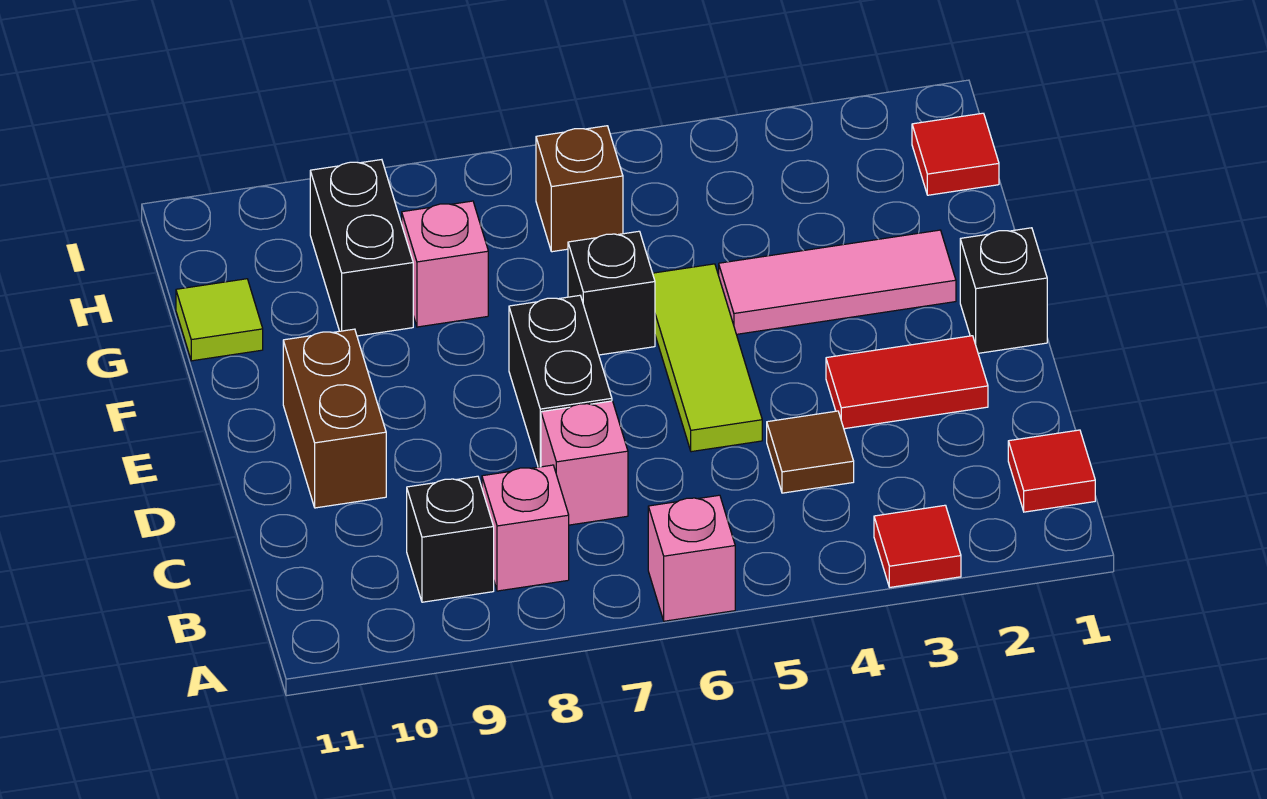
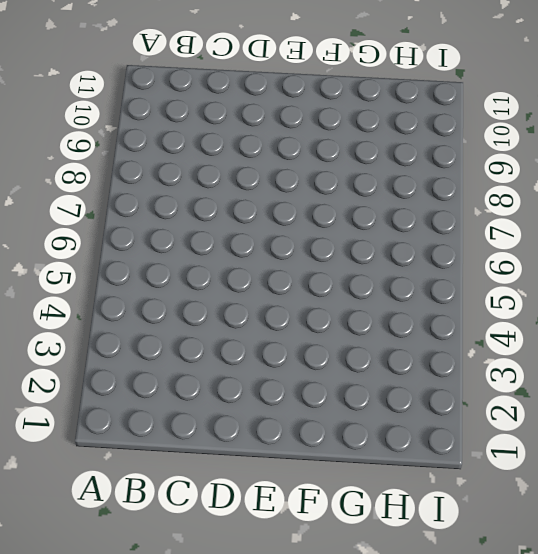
none -> red tile A3 level 1
none -> pink brick A6 level 1
none -> red tile B1 level 1

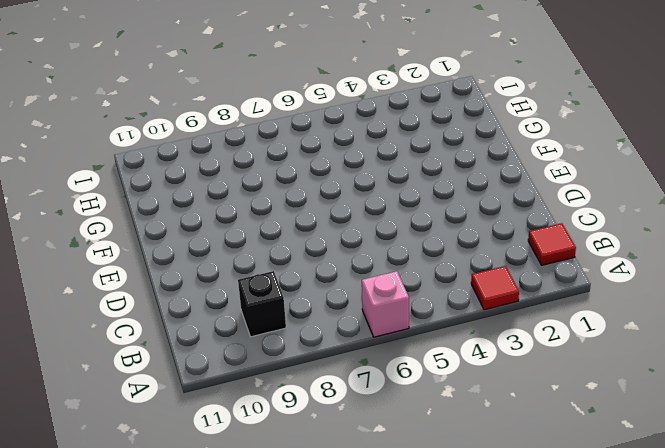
none -> pink brick B8 level 1
none -> brown tile C4 level 1
none -> pink brick C7 level 1

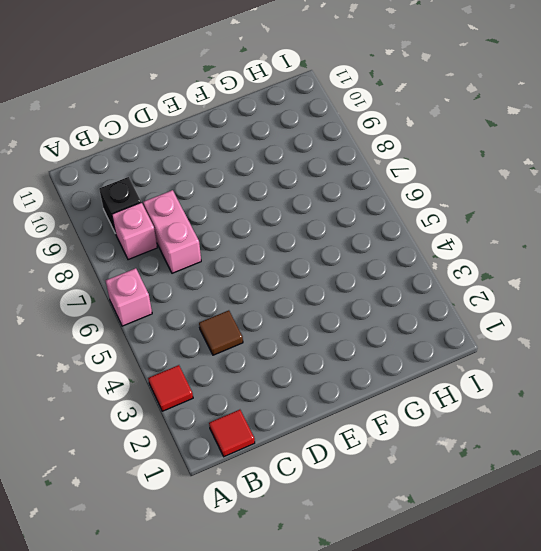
pink brick C7:C8 level 1 -> pink brick C7 level 1
none -> red tile D2:D3 level 1
none -> lime tile D5:F5 level 1
none -> black brick D7:E7 level 1

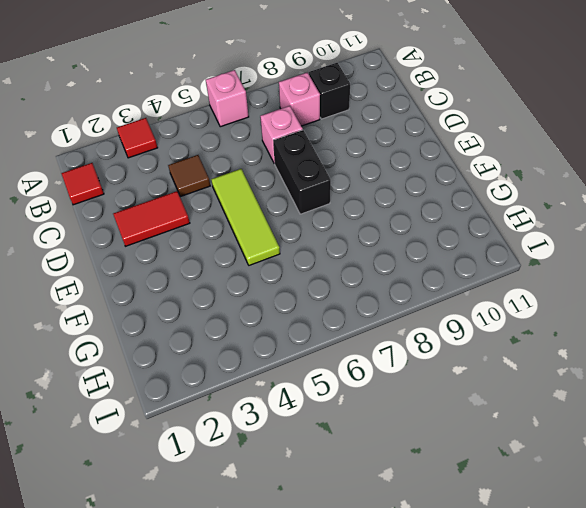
none -> brown brick D10:E10 level 1
none -> black brick E1 level 1
none -> pink tile F2:F4 level 1

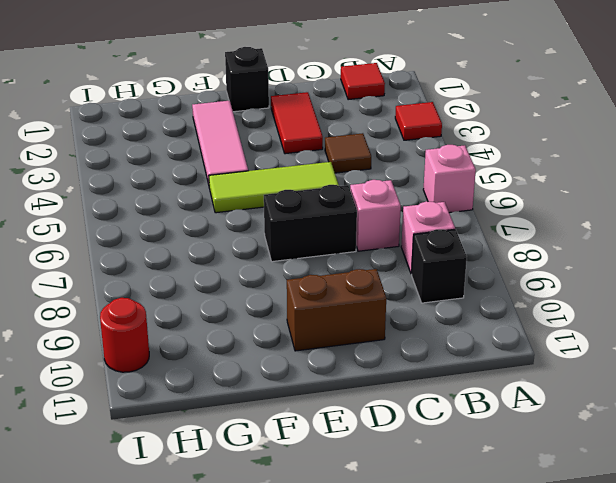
red round brick I10 level 1 -> none
none -> black brick F6 level 1
none -> pink brick G8 level 1
none -> black brick G9:H9 level 1

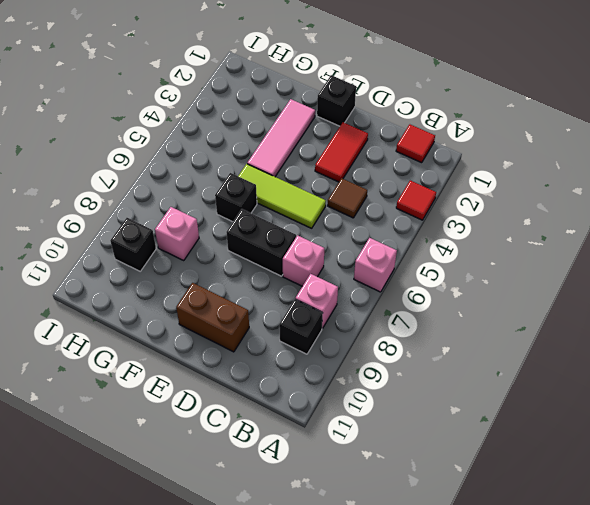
black brick H9 level 1 -> black brick G9:H9 level 1
none -> lime tile G11 level 1
none -> red tile H1 level 1
none -> brown brick H6 level 1

